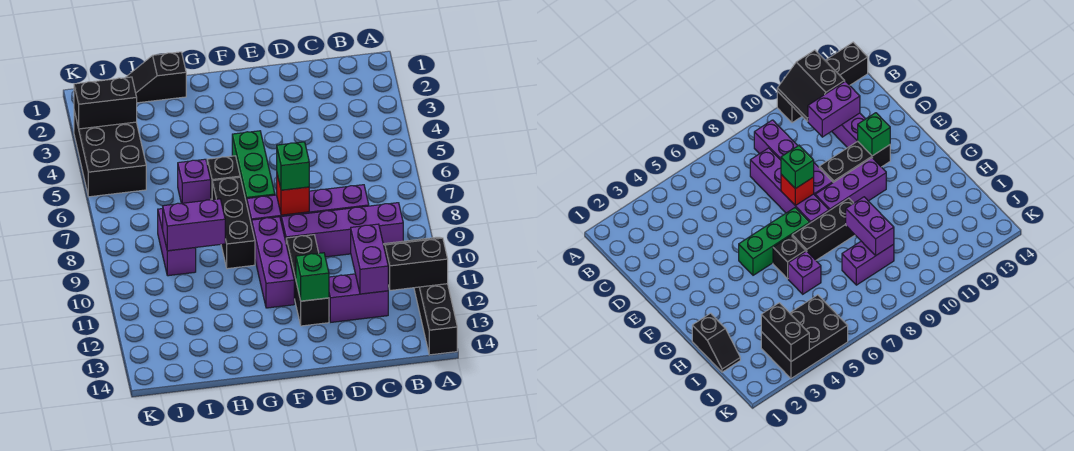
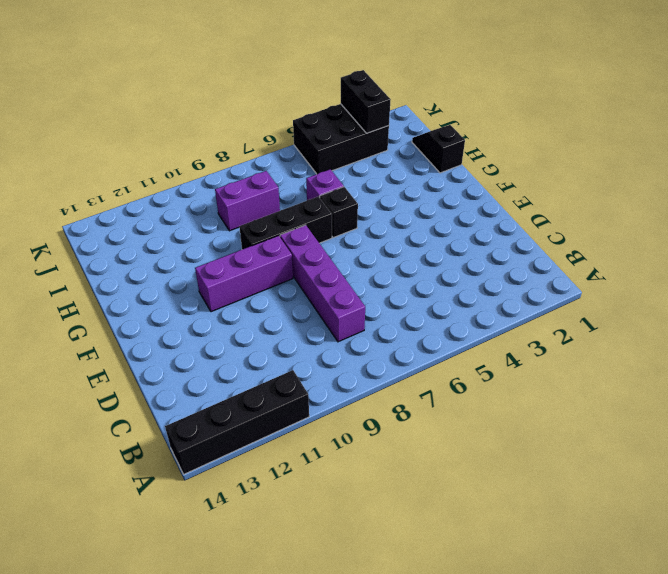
none -> purple brick B9:E9 level 1
none -> purple brick C12:D12 level 1
none -> black brick E10:E12 level 1

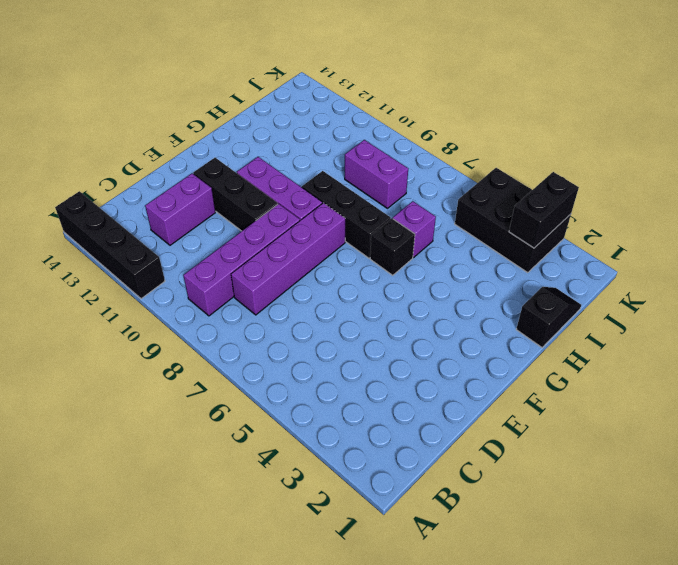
none -> green brick F5:F7 level 1
none -> black slope A11:B12 level 2 top 12
none -> purple brick C11:C12 level 2

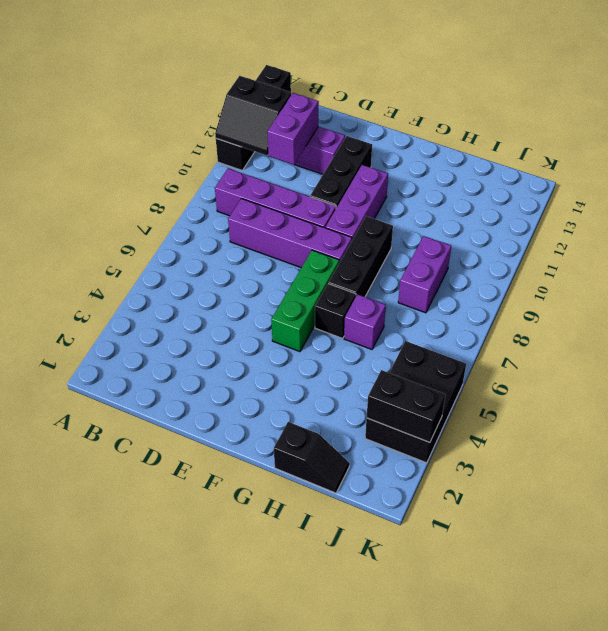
none -> red brick E8 level 2
none -> green brick E12 level 2
none -> purple brick H9:I9 level 2

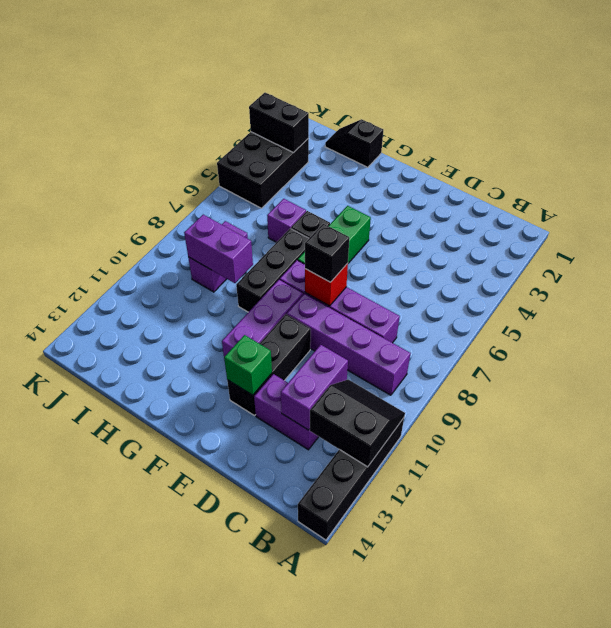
black brick E8 level 3 -> green brick E8 level 3

